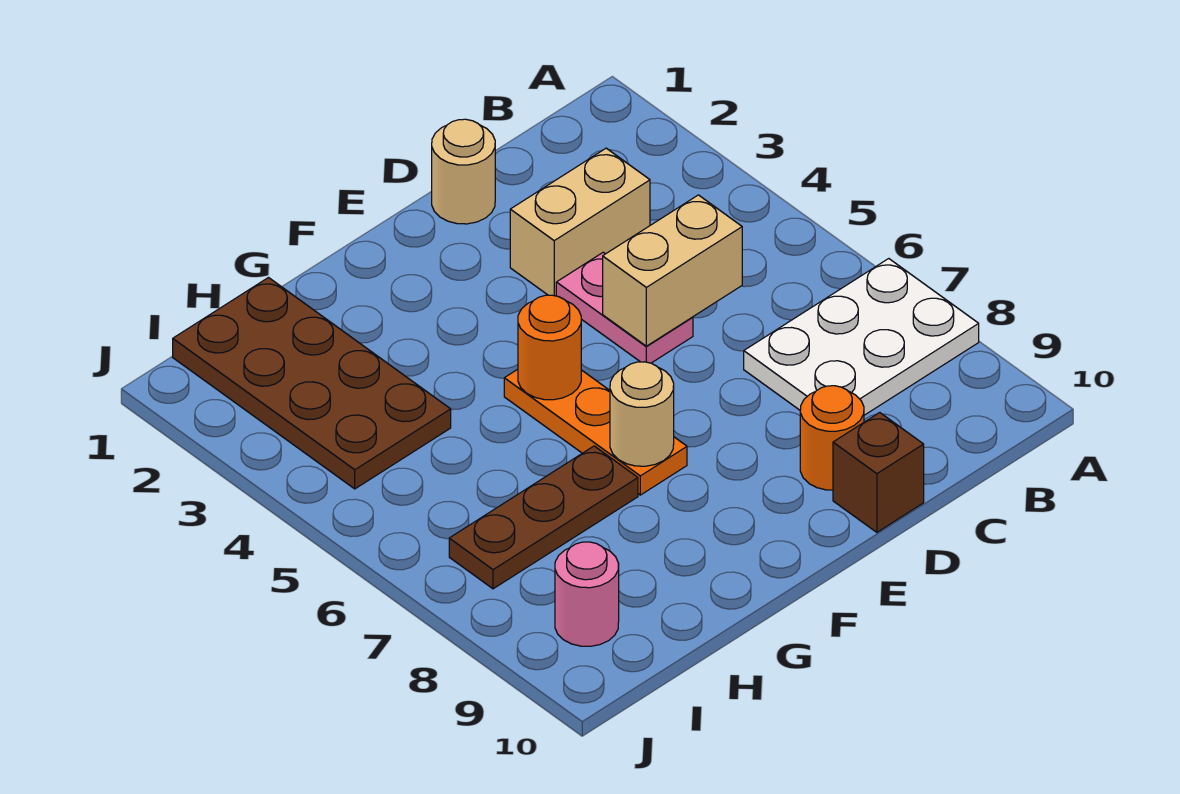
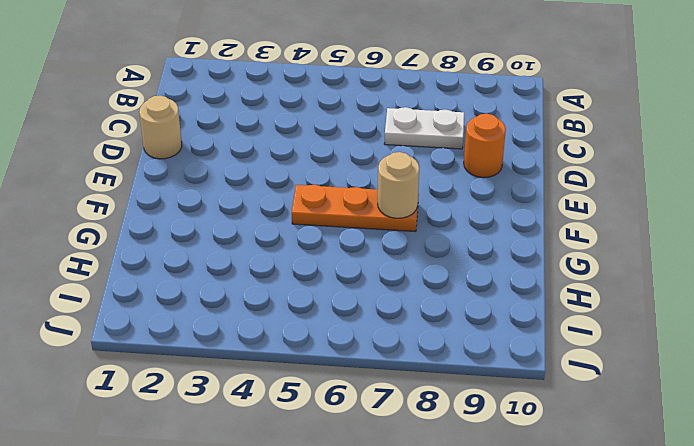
white plate C7:C8 level 1 -> white plate A7:C8 level 1
none -> tan brick C3:D3 level 1
none -> pink plate D4:D5 level 1
none -> brown brick D10 level 1

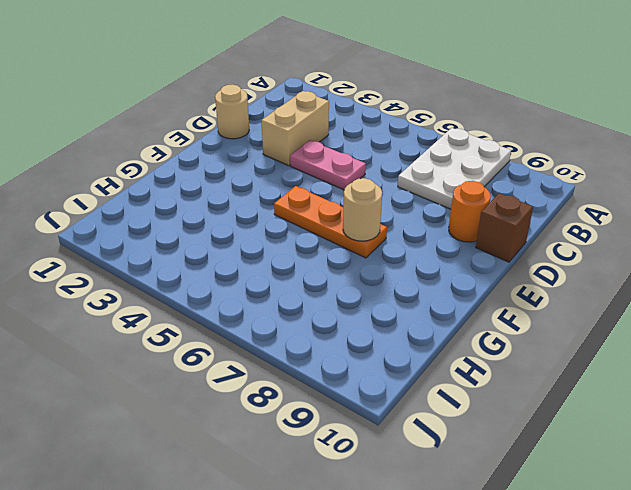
none -> brown plate G7:I7 level 1
none -> brown plate H1:I4 level 1
none -> pink round brick I9 level 1

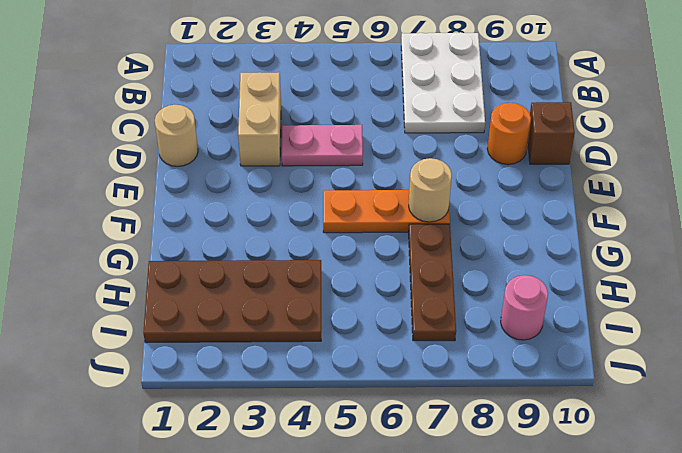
none -> tan brick C5:D5 level 2
none -> orange round brick F5 level 2

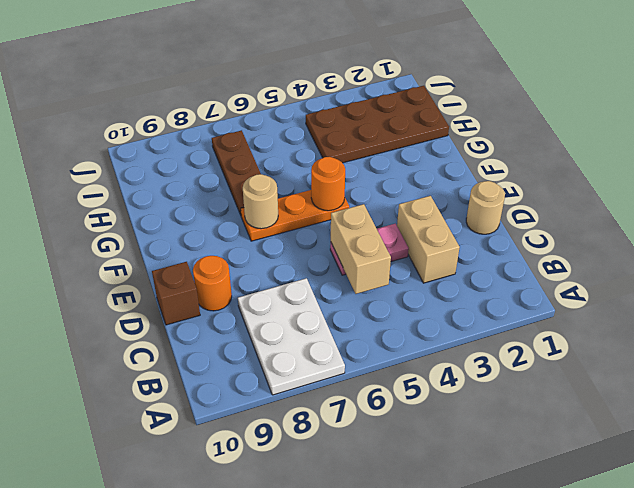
none -> pink round brick I9 level 1

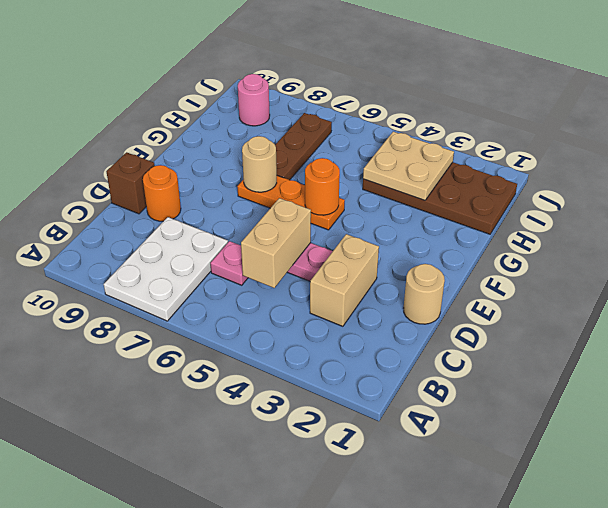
pink plate C6 level 1 -> none
tan plate H3:I4 level 2 -> none

